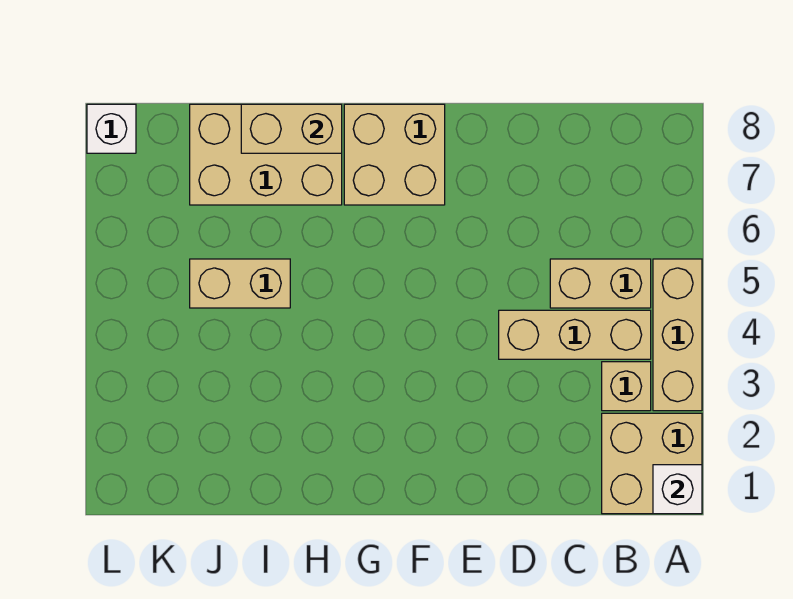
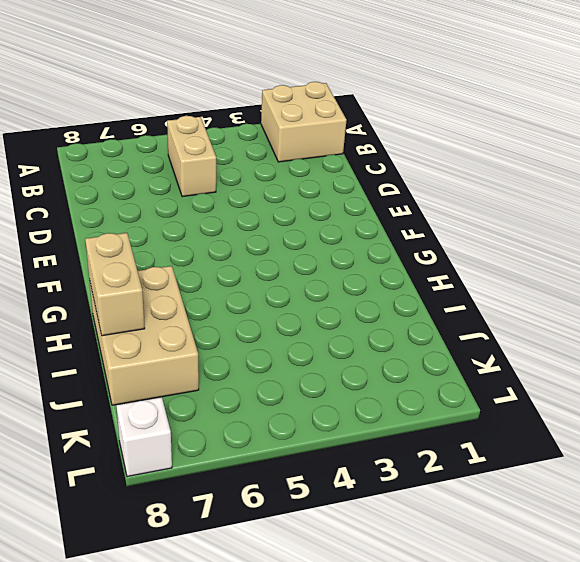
none -> tan brick A3:A5 level 1
none -> tan brick B3 level 1

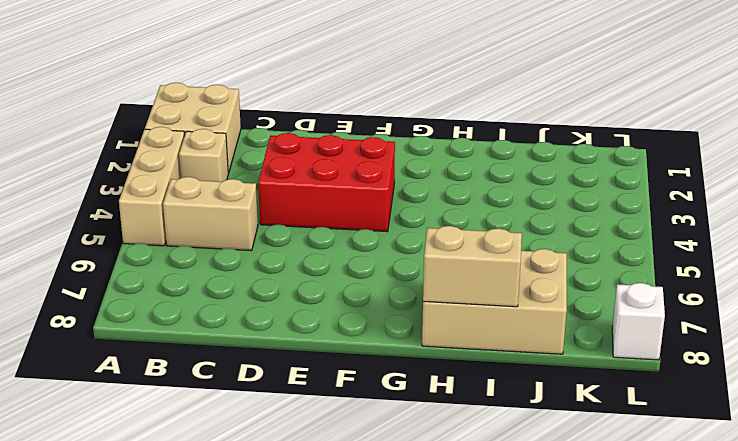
red brick D3:F4 level 1 -> tan brick B4:D4 level 1
none -> tan brick F7:G8 level 1
none -> tan brick I5:J5 level 1

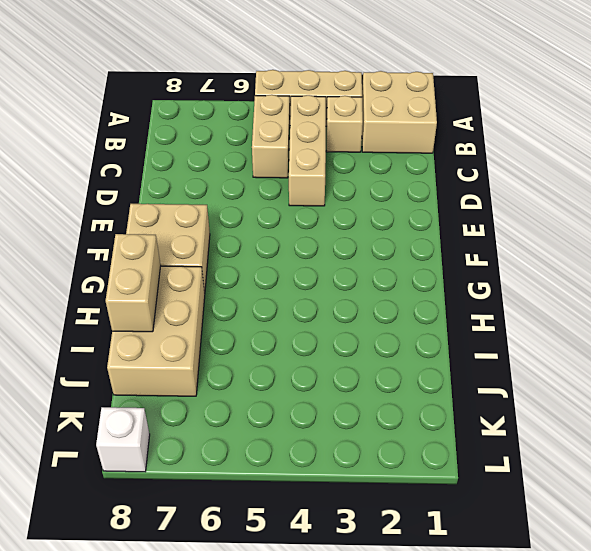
none -> tan brick I5:J5 level 1
none -> white brick A1 level 2

